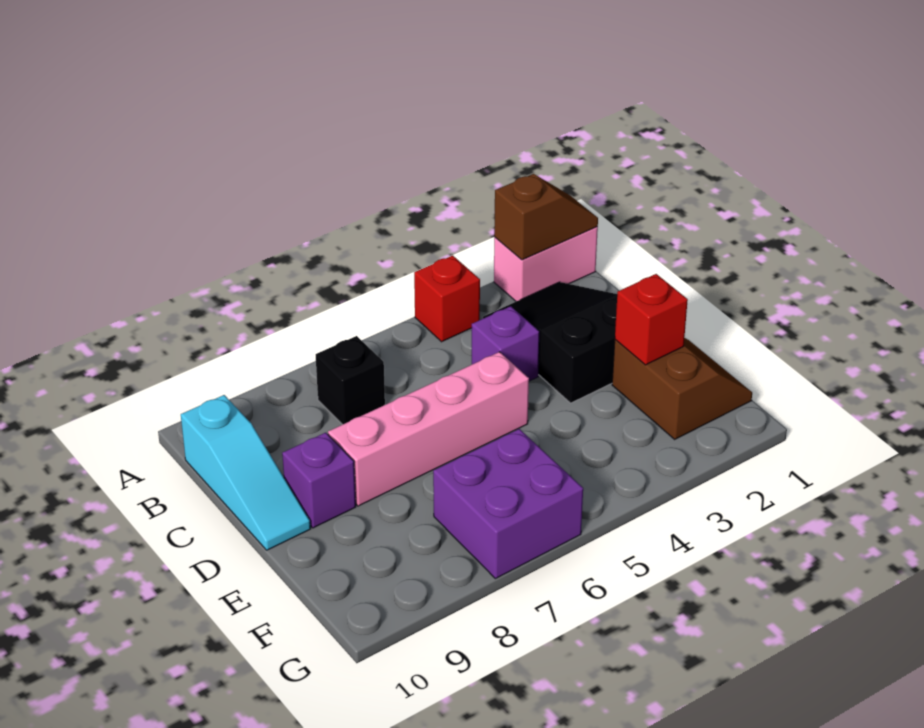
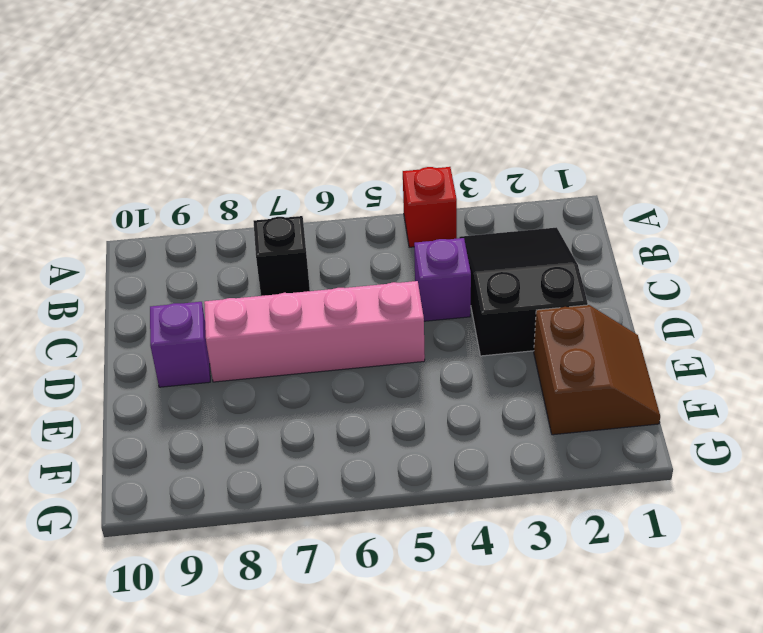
none -> pink brick A1:A2 level 1
none -> cyan slope B10:D10 level 1 top B
none -> purple brick F6:G7 level 1

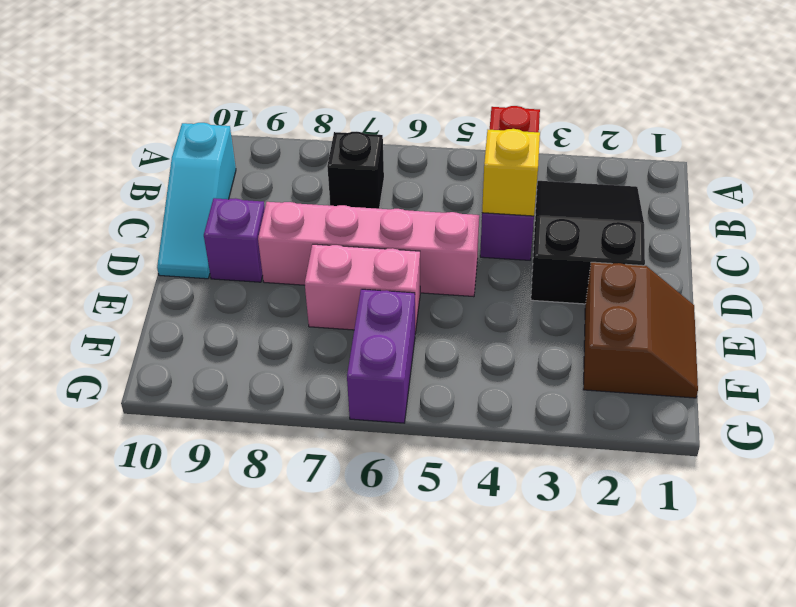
yellow brick C4 level 2 -> none
pink brick E6:E7 level 1 -> pink brick A1:A2 level 1
purple brick F6:G6 level 1 -> purple brick F6:G7 level 1
none -> brown slope A1:A2 level 2 top 2
none -> red brick E2 level 2

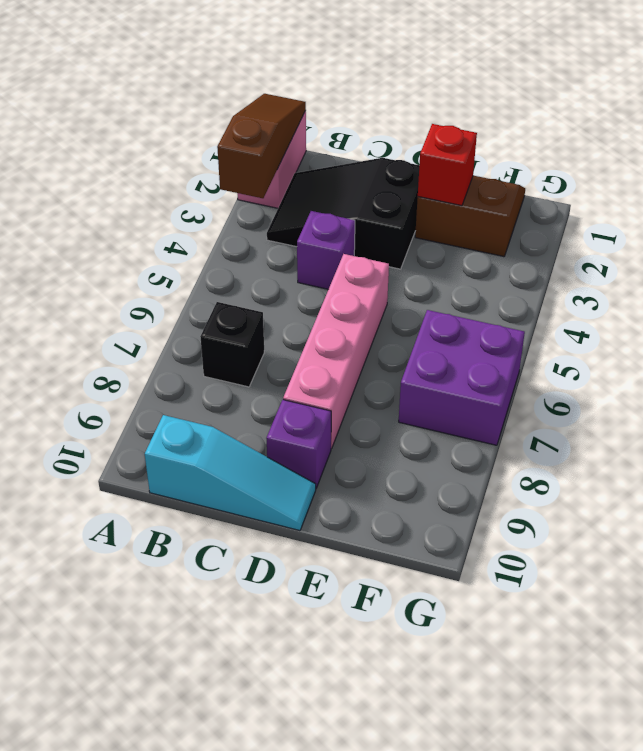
brown slope A1:A3 level 2 top 3 -> brown slope A1:A2 level 2 top 2
none -> red brick A4 level 1

